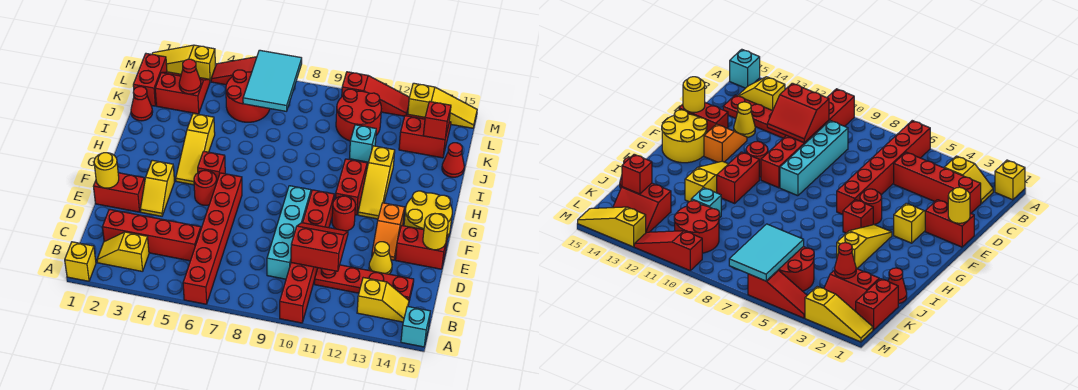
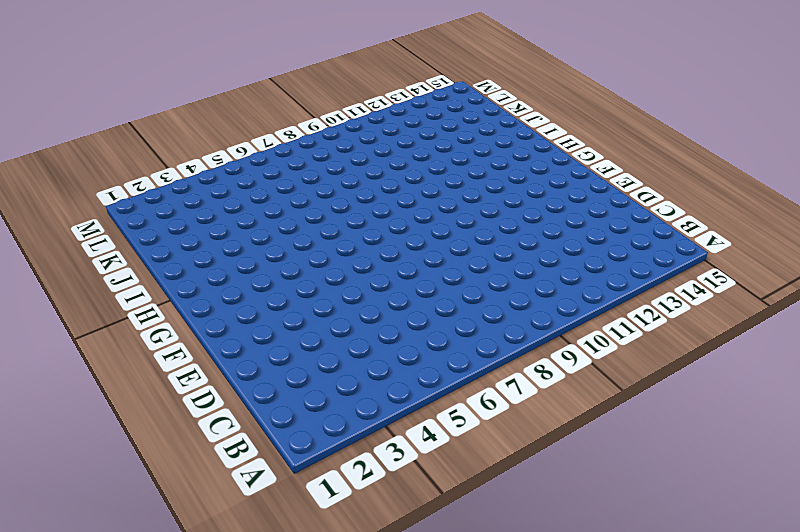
none -> yellow brick A1 level 1
none -> red brick A6:F6 level 1
none -> red brick A10:F10 level 1
none -> cyan brick A15 level 1

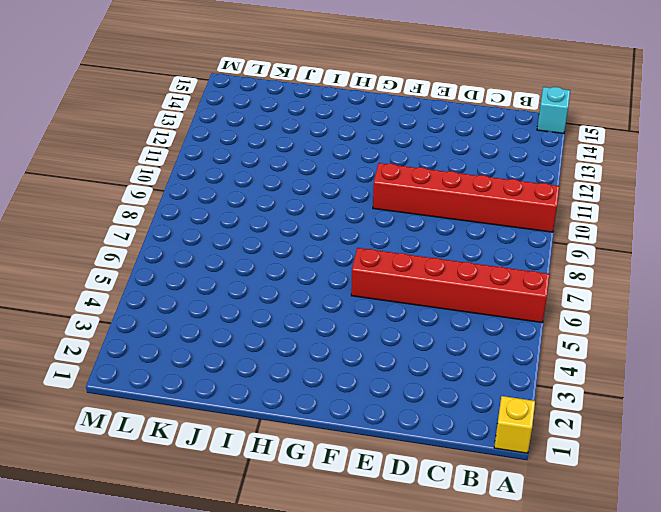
none -> yellow slope B2:B3 level 1 top 3
none -> yellow slope B13:B14 level 1 top 13
none -> red brick C2:C5 level 1
none -> cyan brick C9:F9 level 1

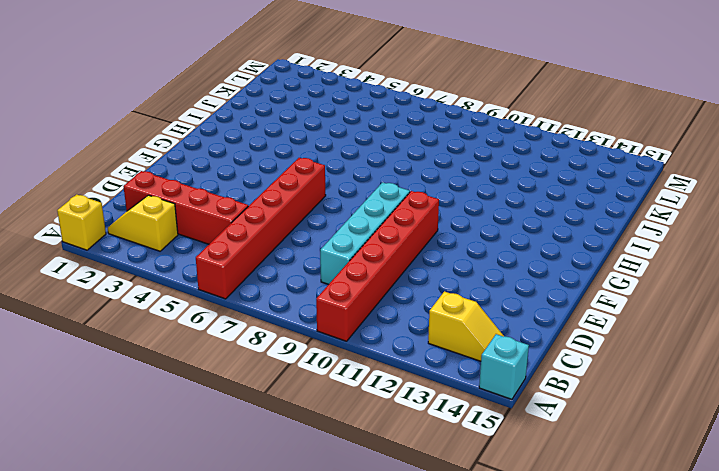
none -> red plate C11:C14 level 1
none -> yellow cone D13 level 1
none -> red brick E1:E2 level 1
none -> yellow slope E3:F3 level 1 top F

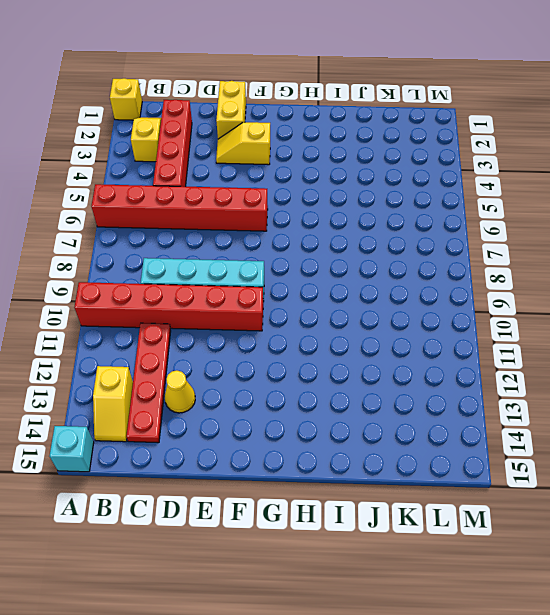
yellow brick E1:E2 level 1 -> red brick E1:E2 level 1
none -> orange slope E13:F13 level 1 top F
none -> red brick E14:E15 level 1
none -> red round brick F5 level 1
none -> red round brick F11 level 1

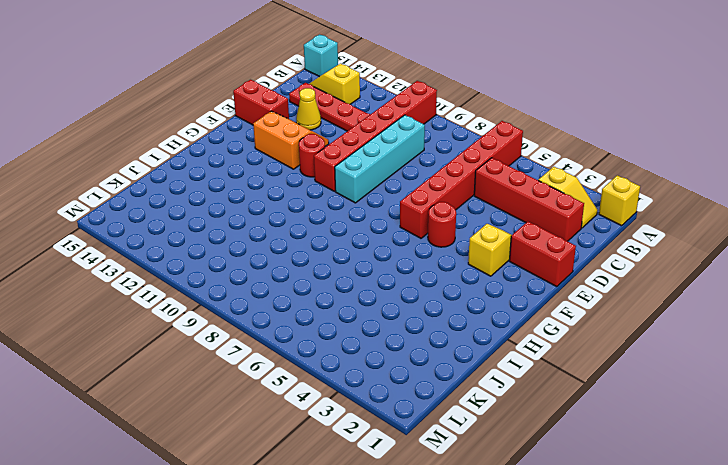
orange slope E12:F13 level 1 top F -> orange slope E13:F13 level 1 top F
none -> yellow round brick F14:G15 level 1
none -> yellow slope G4:I4 level 1 top I
none -> red brick G5 level 1
none -> red brick G11:H11 level 1

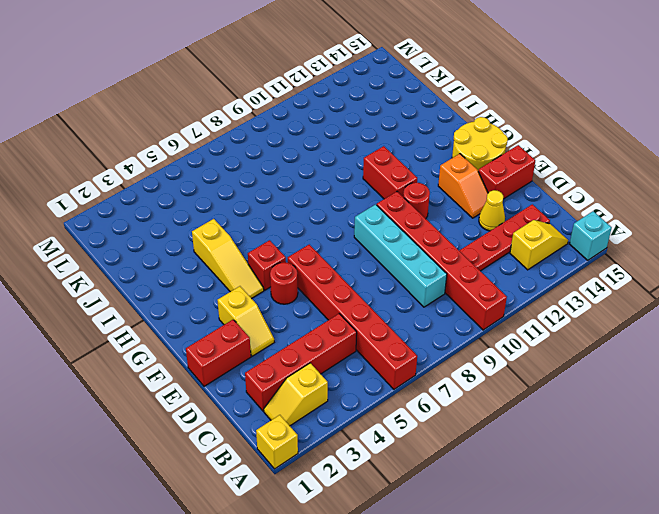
none -> yellow slope G12:I12 level 1 top I
none -> red cone J1 level 1
none -> cyan brick J11 level 1
none -> red cone J15 level 1

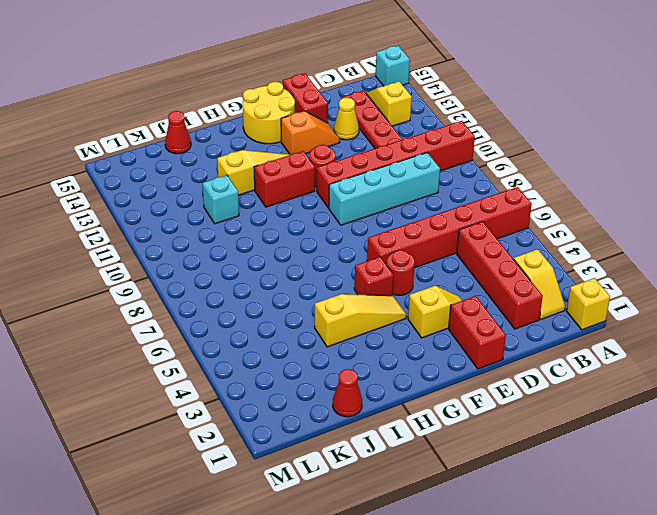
none -> red brick K1:L1 level 1
none -> red slope K2:L3 level 1 top K
none -> red round brick K5:L6 level 1
none -> red round brick K10:L11 level 1

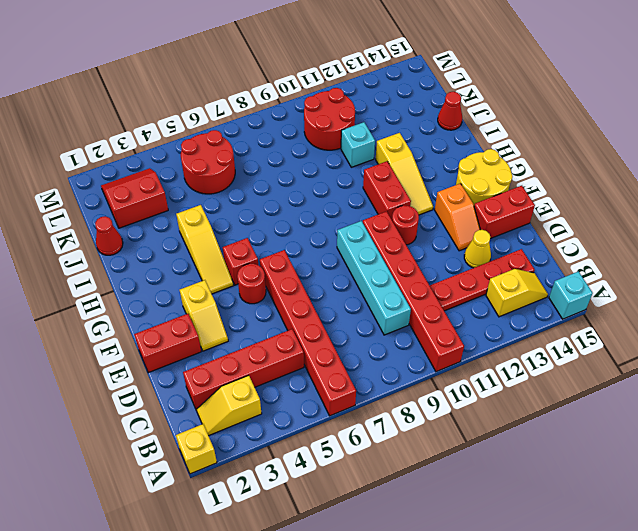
none -> red brick K1:L1 level 1
none -> red slope K13:L14 level 1 top K
none -> yellow slope M1:M3 level 1 top 3
none -> red slope M4:M6 level 1 top 6

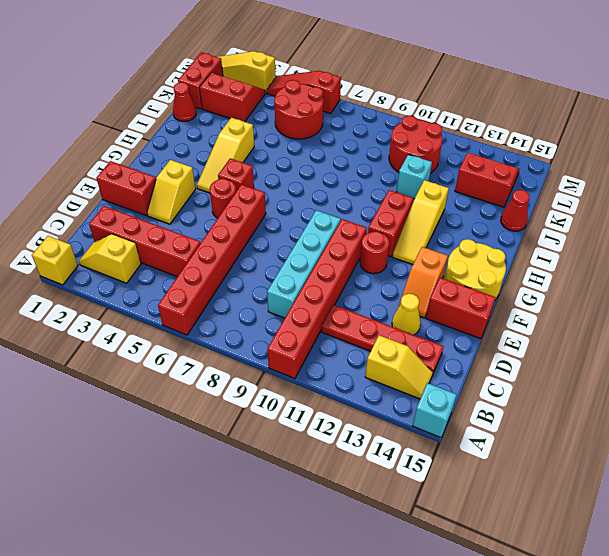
none -> red slope M10:M12 level 1 top 10
none -> yellow slope M13:M15 level 1 top 13
none -> red slope C10:D11 level 2 top C
none -> yellow round brick E1 level 2

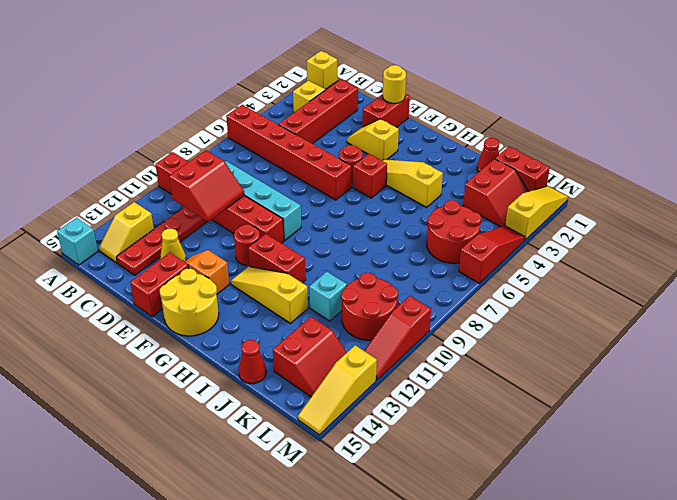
none -> yellow round brick E15 level 2
none -> red cone K3 level 2
none -> cyan tile K6:M7 level 2
none -> red brick K14 level 2

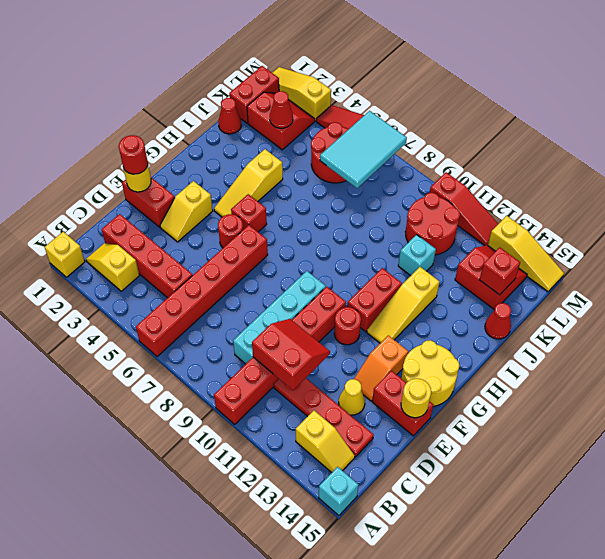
red round brick E1 level 3 -> none

